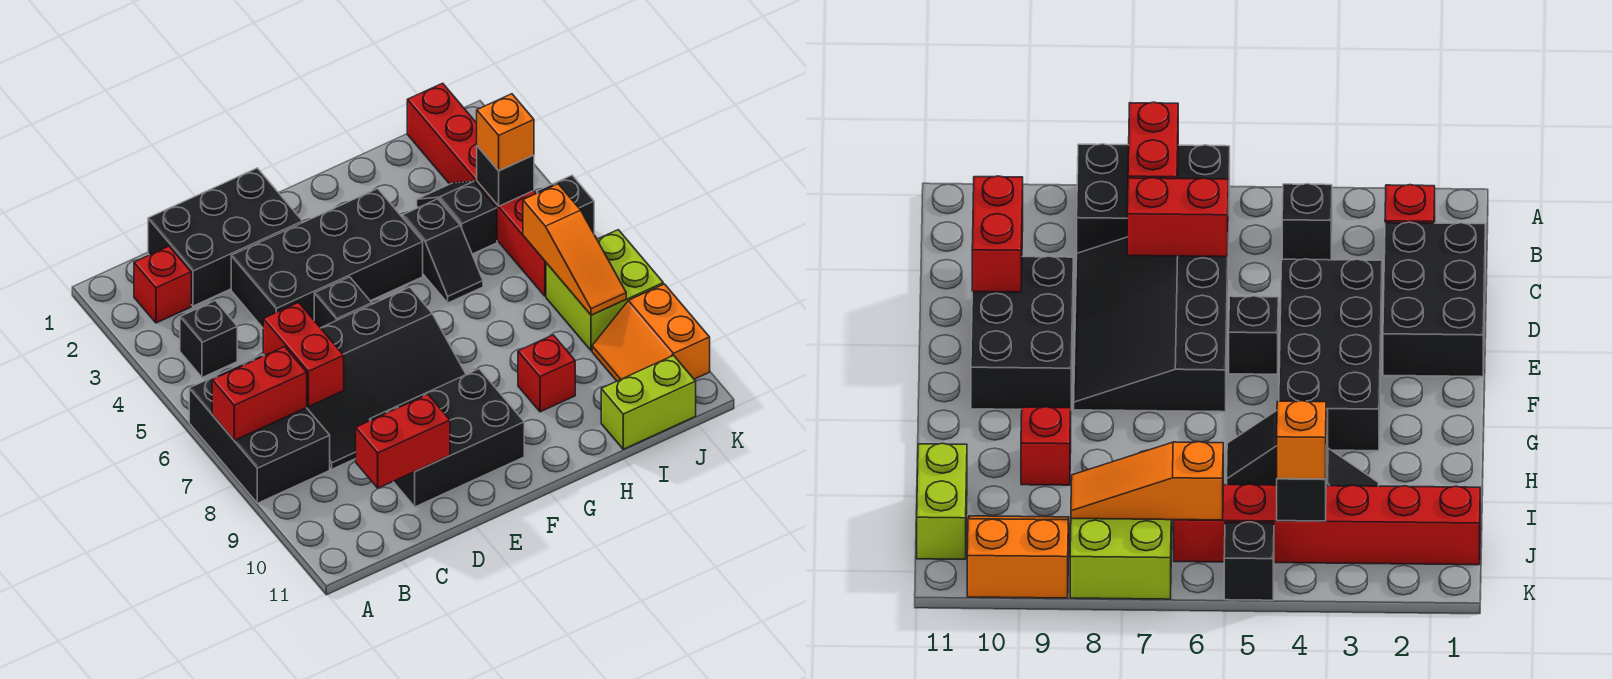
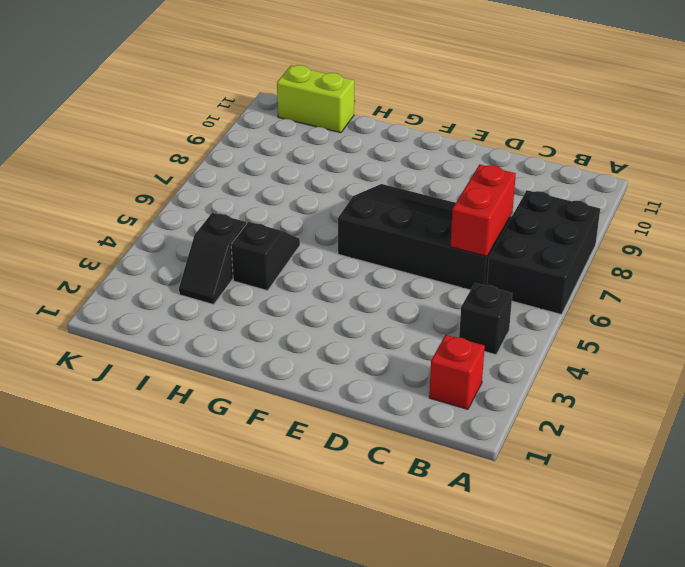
none -> black brick C1:E2 level 1
none -> black brick D3:G4 level 1
none -> black brick D9:F10 level 1

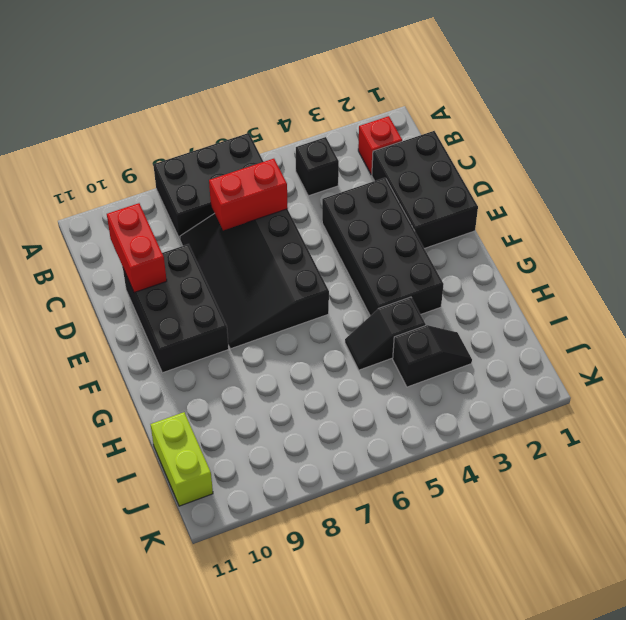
none -> black brick E5 level 1
none -> red brick H9 level 1
none -> red brick J1:J6 level 1

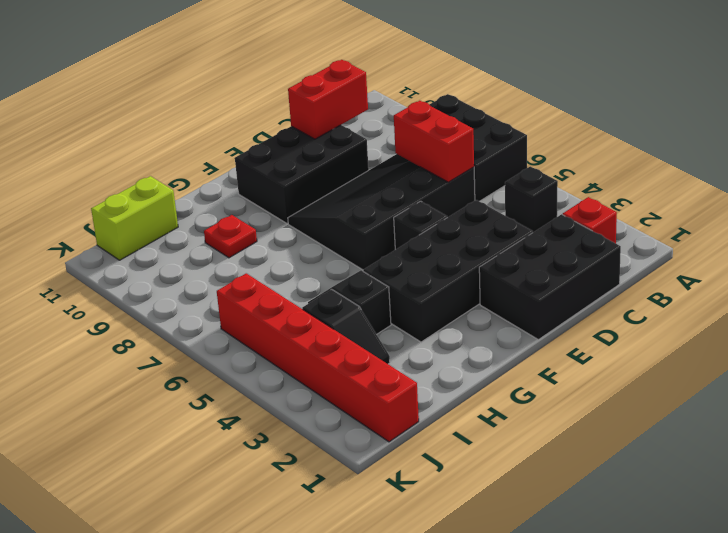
red plate H9 level 1 -> red brick H9 level 1
none -> lime brick J7:K8 level 1
none -> orange slope J9:K10 level 1 top K
none -> black brick K5 level 1

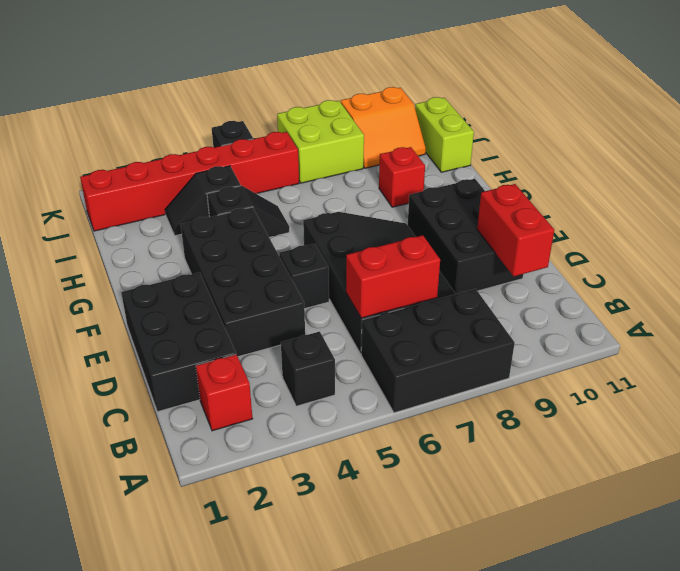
none -> red brick A7:B7 level 2
none -> black brick J4 level 2
none -> orange slope J6:J8 level 2 top 6

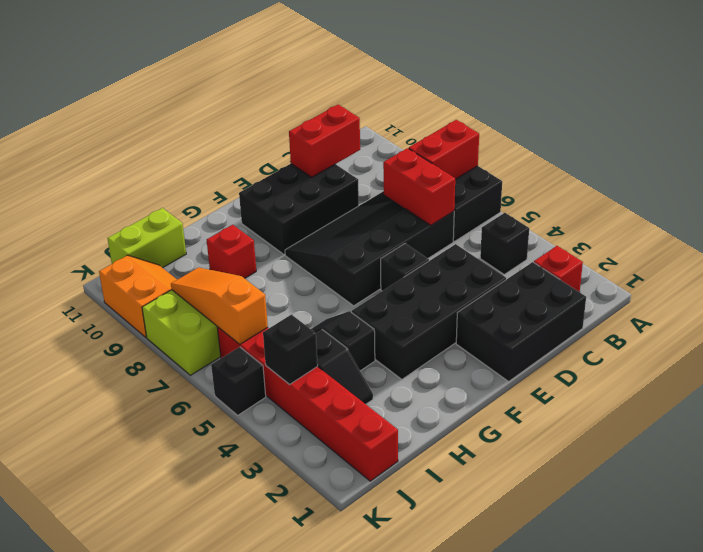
none -> orange brick J4 level 3

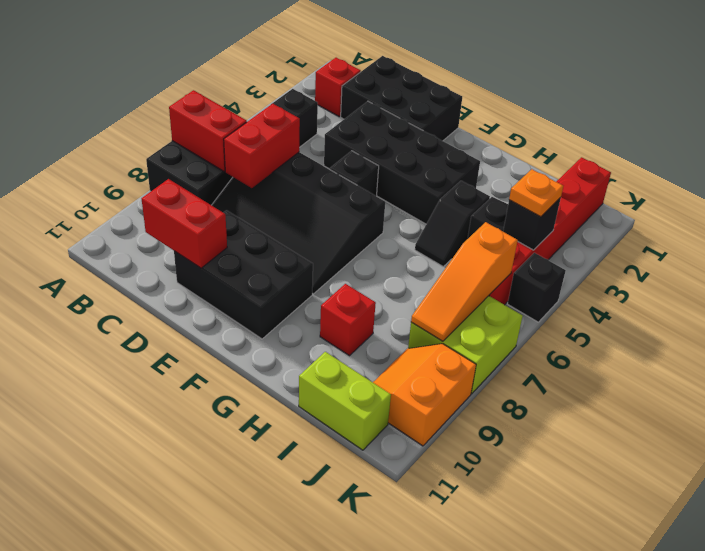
orange plate J4 level 3 -> orange brick J4 level 3

